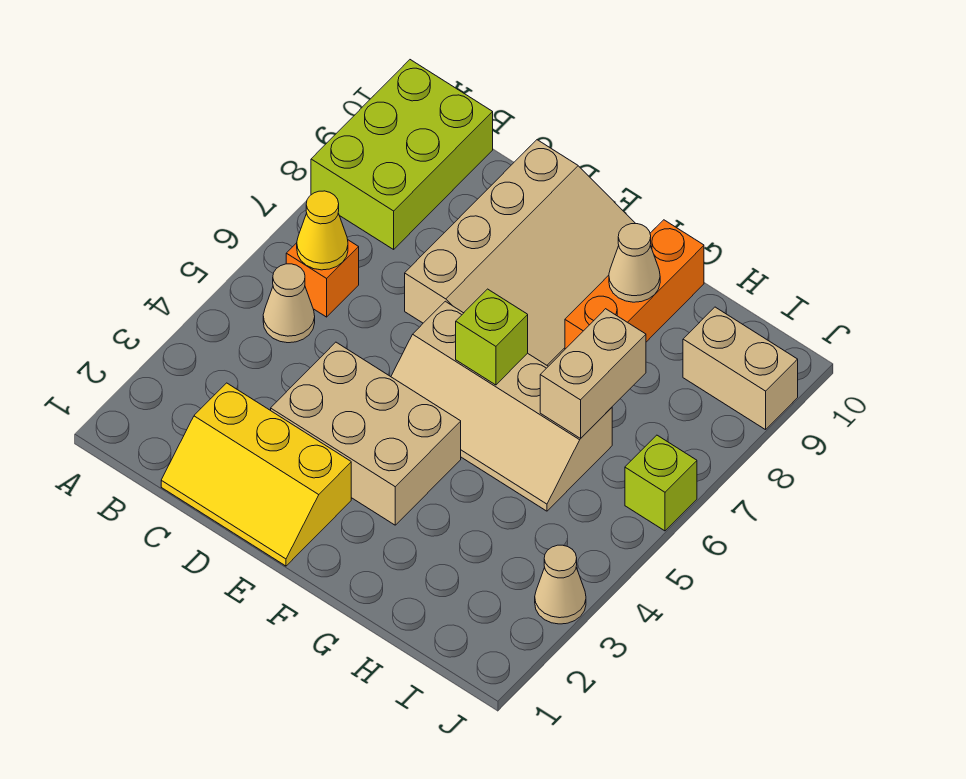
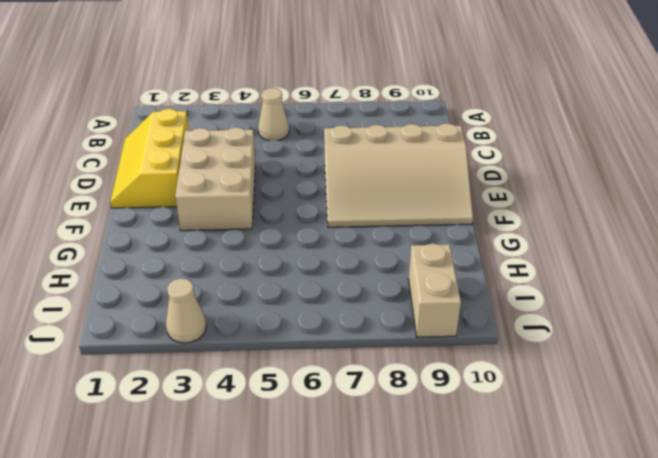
none -> lime brick A8:B10 level 1
none -> orange brick B6 level 1
none -> tan slope E5:H6 level 1 top 6

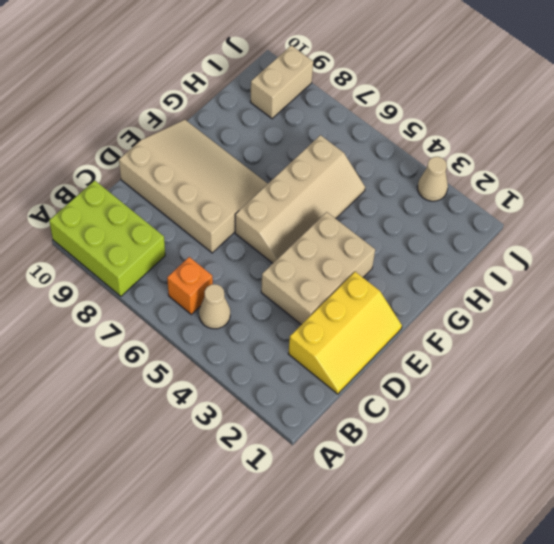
none -> orange brick G8:G10 level 1
none -> lime brick J6 level 1
none -> yellow cone B6 level 2

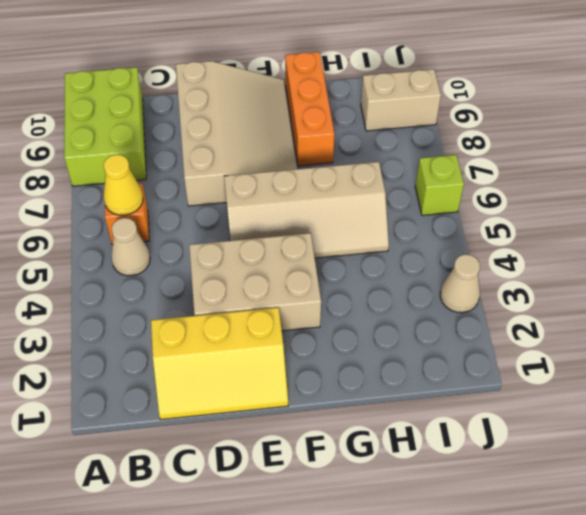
none -> lime brick F6 level 2
none -> tan cone G9 level 2
none -> tan brick H6:H7 level 2

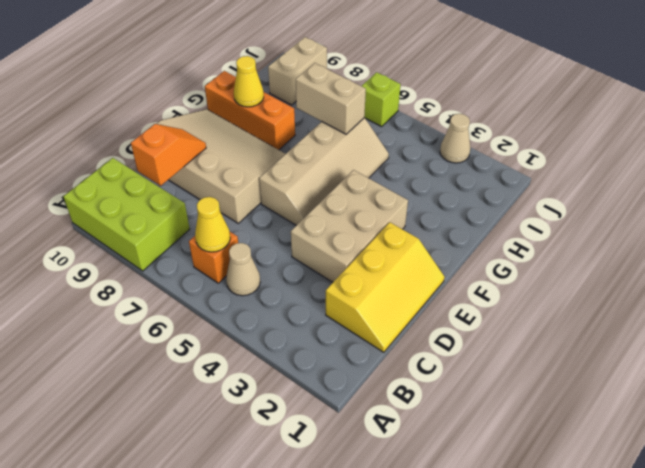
orange slope C9:D9 level 2 top C -> none
yellow cone G9 level 2 -> tan cone G9 level 2
none -> lime brick F6 level 2

